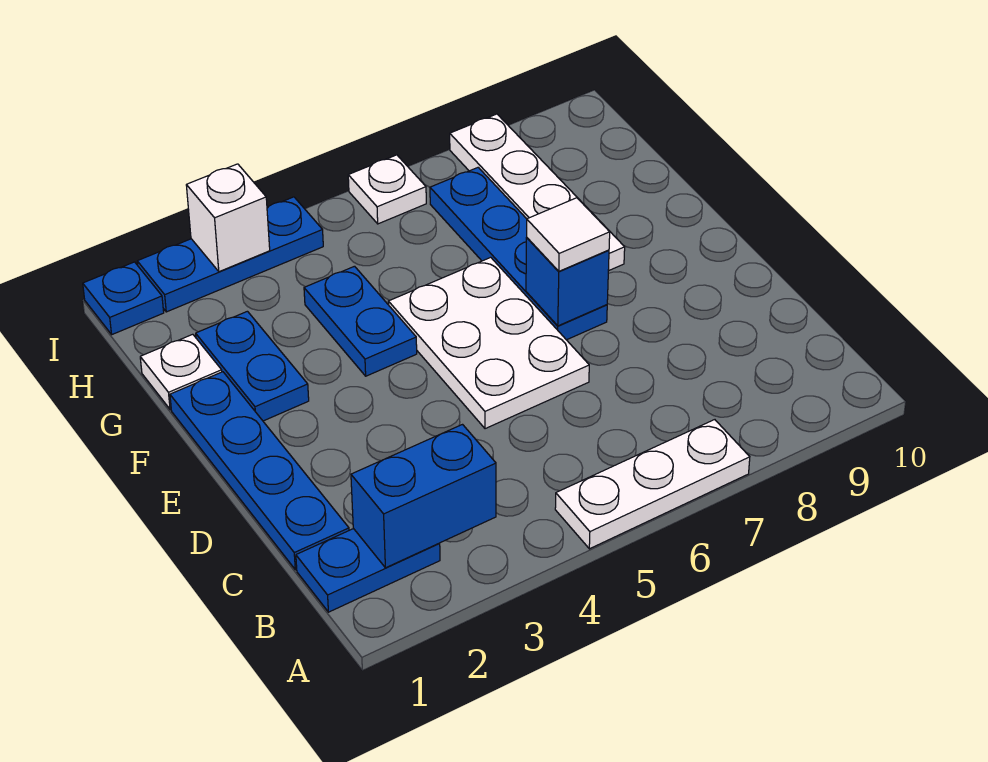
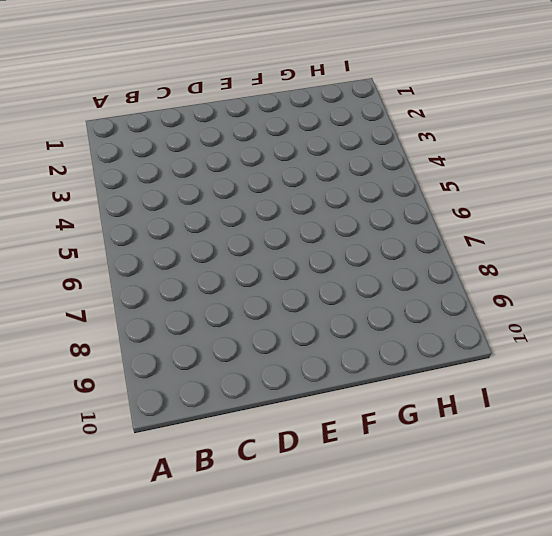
none -> white plate A5:A7 level 1
none -> blue plate B1:B2 level 1
none -> blue plate C1:F1 level 1

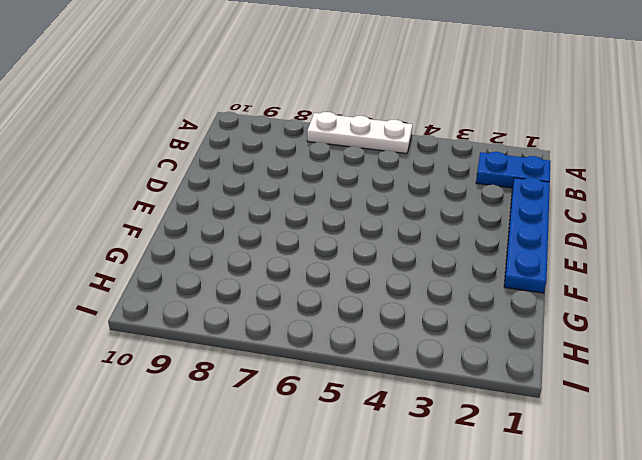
none -> white plate D5:F6 level 1
none -> blue plate E7:H7 level 1
none -> blue plate F2:G2 level 1

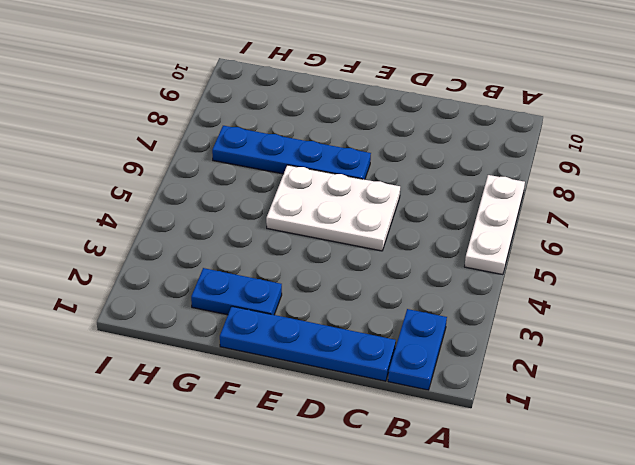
none -> blue plate F4:G4 level 1
none -> white plate F8:I8 level 1
none -> white plate G1 level 1

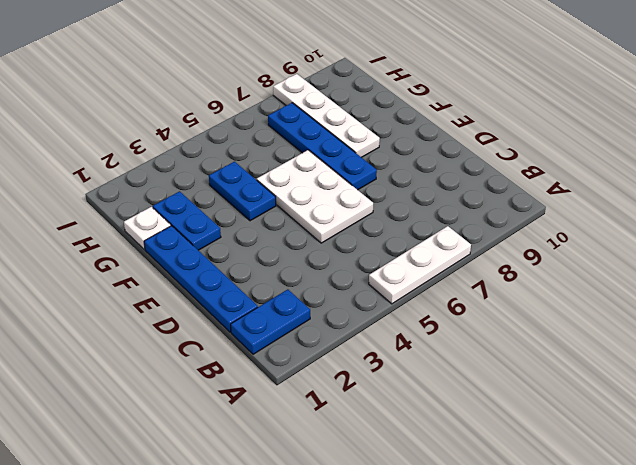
none -> blue plate I1 level 1
none -> blue plate I2:I4 level 1
none -> white plate I6 level 1

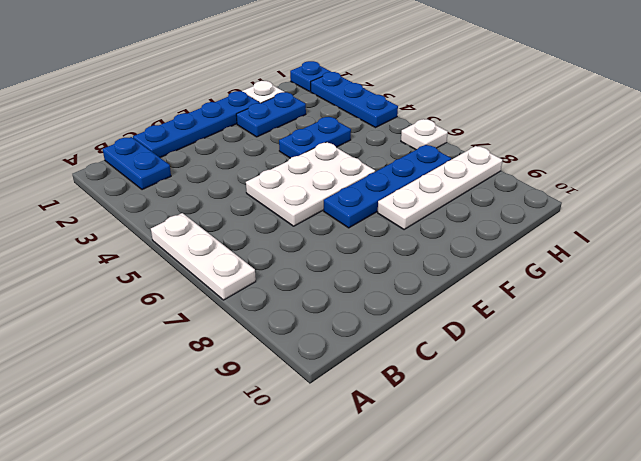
none -> blue brick B2:B3 level 2
none -> blue brick E7 level 2
none -> white brick I3 level 2

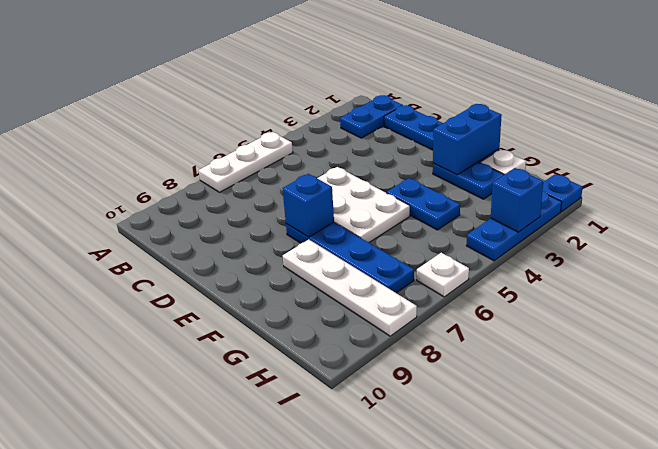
blue brick F1:F2 level 2 -> blue brick B2:B3 level 2
blue brick I3 level 2 -> white brick I3 level 2
none -> white tile E7 level 3

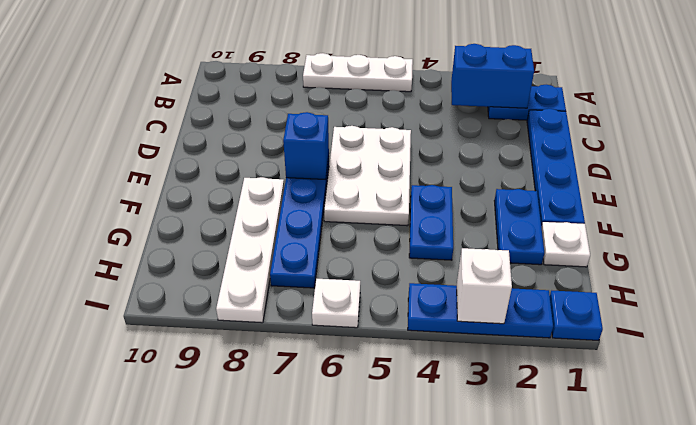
none -> white tile E7 level 3

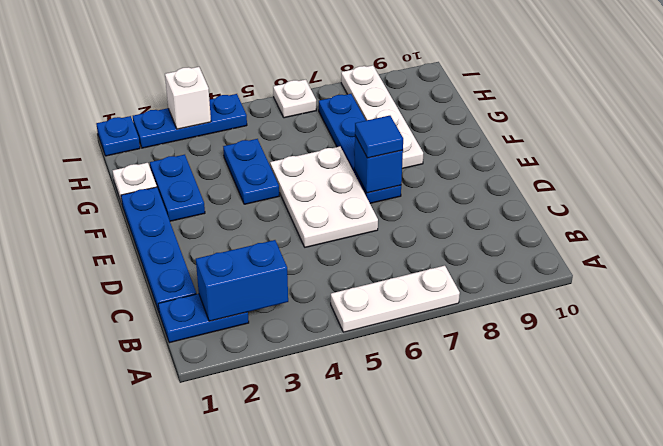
blue tile E7 level 3 -> white tile E7 level 3

